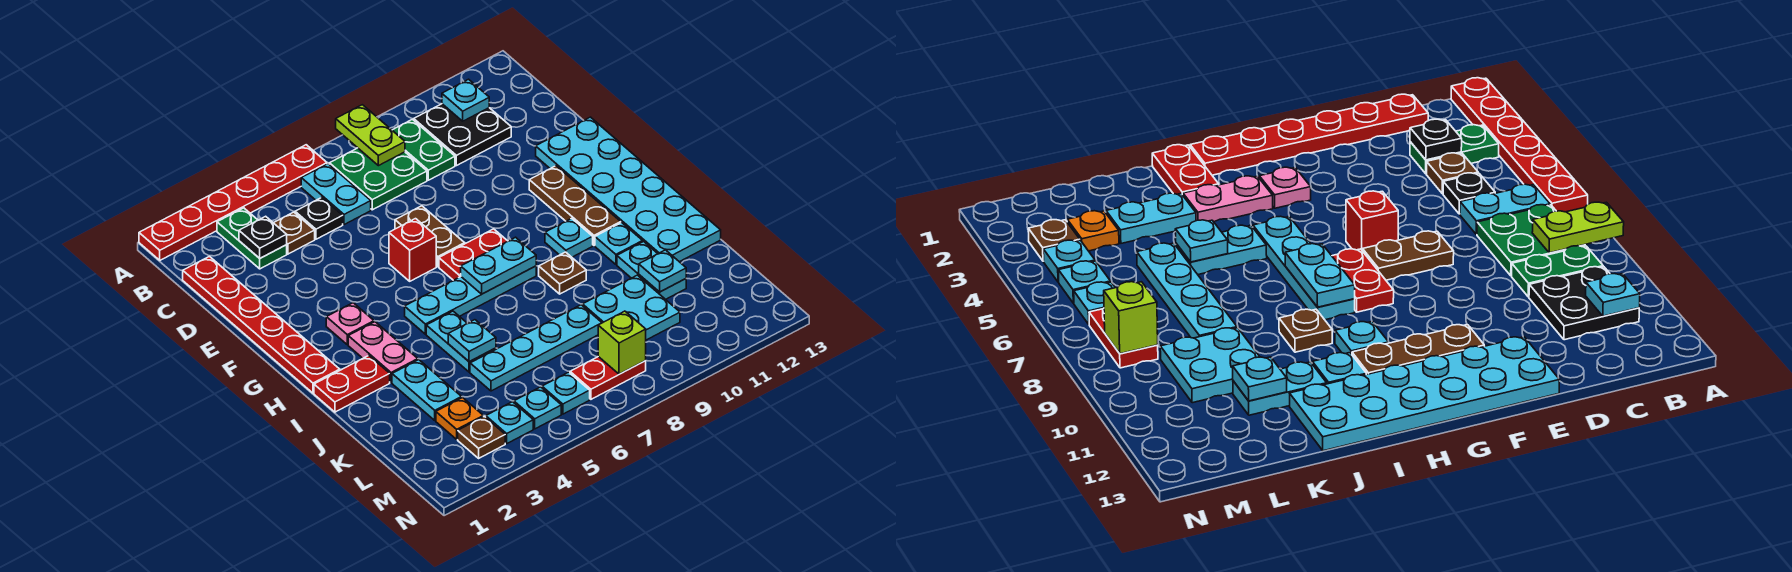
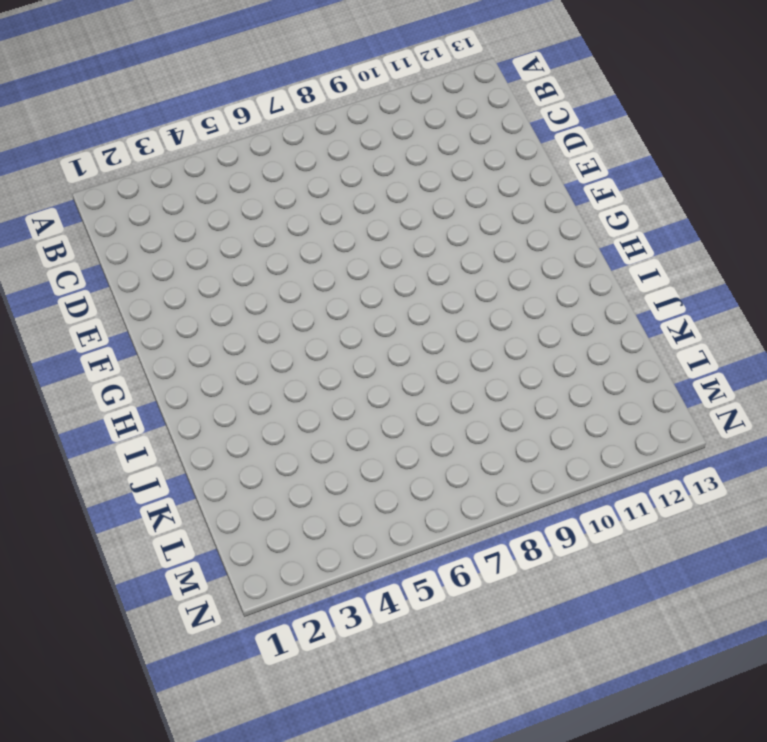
none -> red plate A1:A6 level 1
none -> green plate B3:C3 level 1
none -> cyan plate B6:C6 level 1
none -> green plate B7:C8 level 1

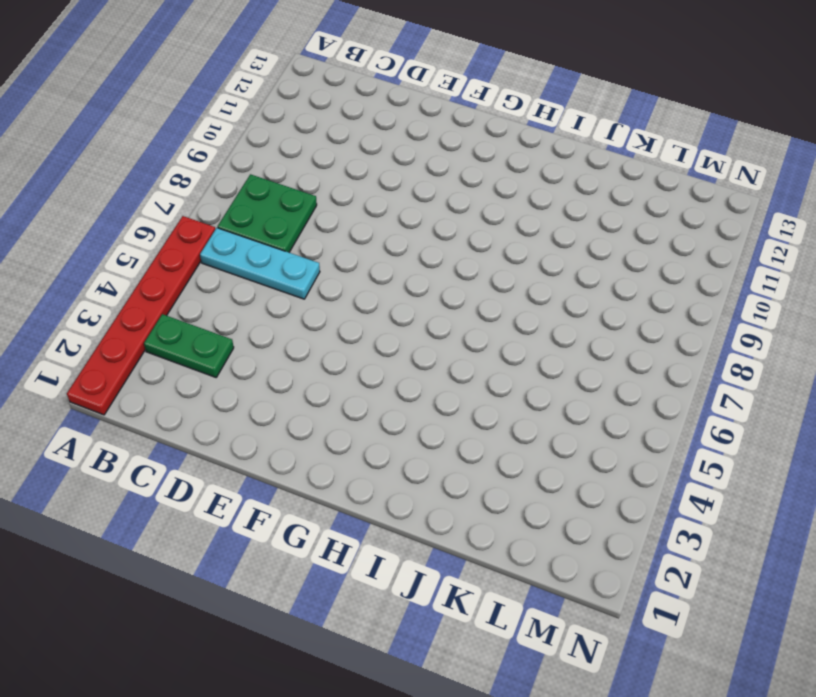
cyan plate B6:D6 level 1 -> cyan plate B6:C6 level 1
none -> green plate B9:C9 level 1
none -> black plate B10:C11 level 1
none -> red plate C1:H1 level 1
none -> brown plate C4 level 1

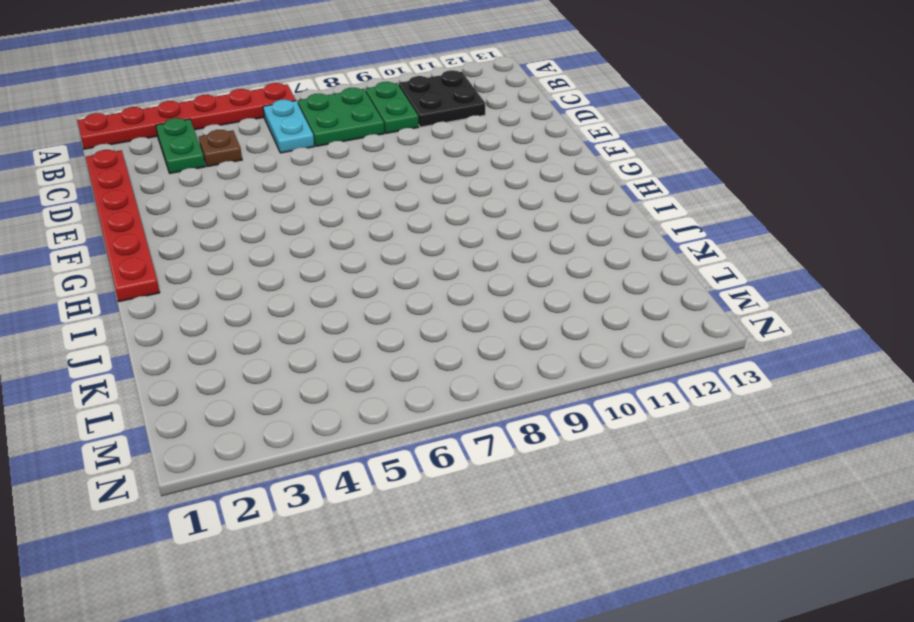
none -> black plate C5 level 1
none -> brown plate E7:F7 level 1
none -> cyan plate E12:J13 level 1
none -> red brick F6 level 1

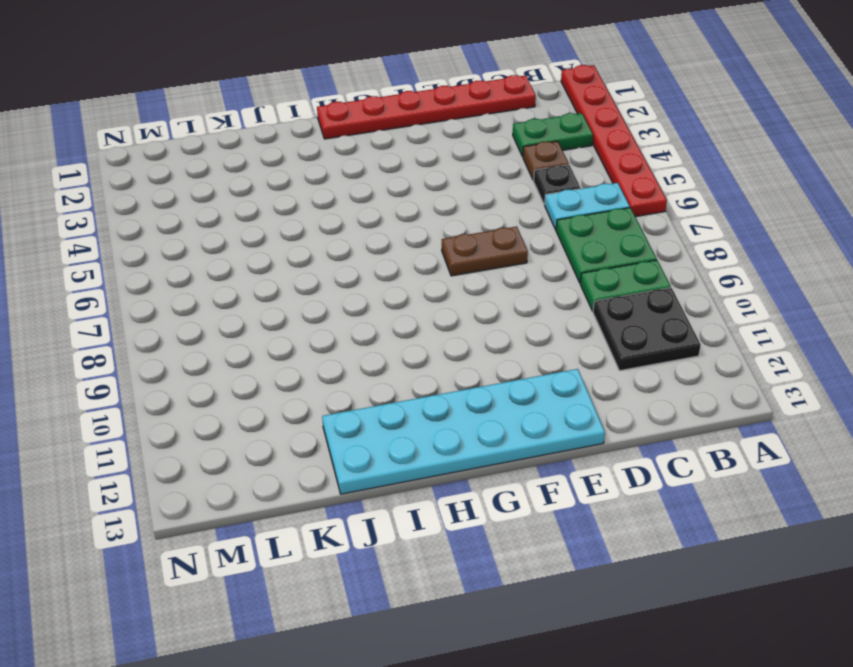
none -> red brick F6 level 1
none -> brown plate F11:H11 level 1
none -> pink plate G3 level 1
none -> red plate G7:G8 level 1

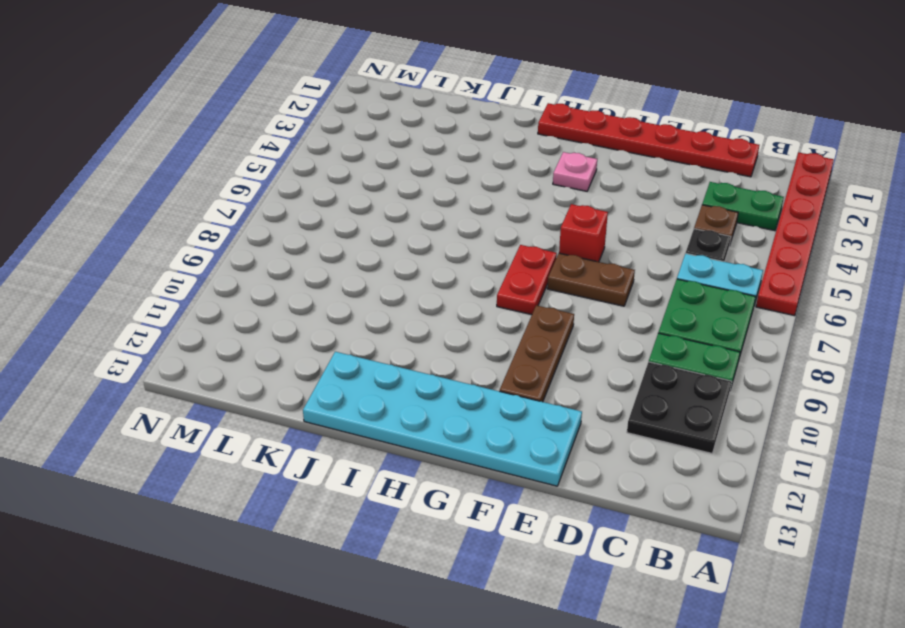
brown plate F9:F11 level 1 -> brown plate F11:H11 level 1
none -> pink plate H3:I3 level 1
none -> cyan plate H5:H8 level 1
none -> cyan plate H10 level 1
none -> red plate I1:I2 level 1

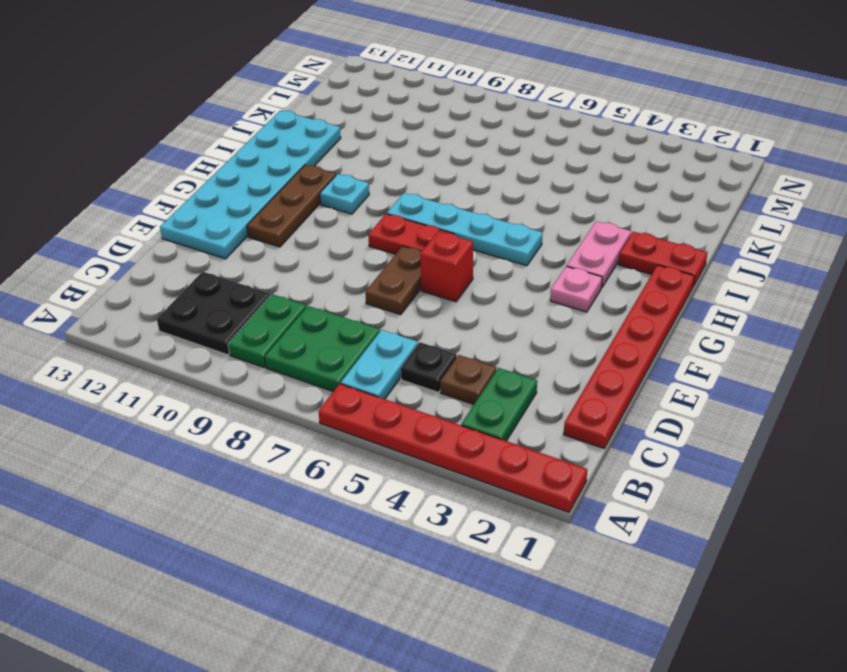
none -> cyan plate I5:J5 level 1
none -> brown plate I9 level 1
none -> cyan plate I11 level 1
none -> cyan plate J3:K3 level 1

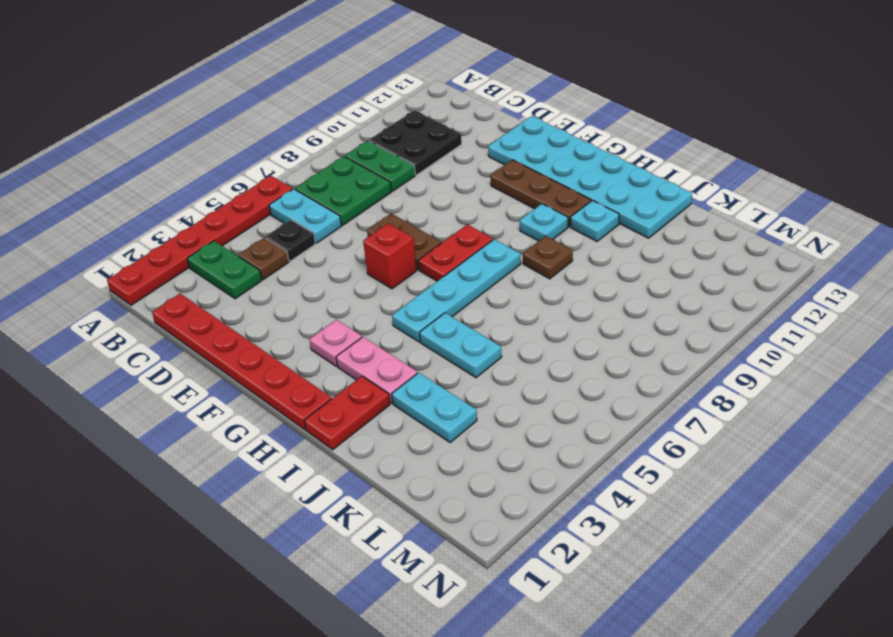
none -> cyan plate J11:K11 level 1
none -> cyan plate K5:K8 level 1
none -> cyan plate K9:L10 level 1
none -> orange plate L3 level 1

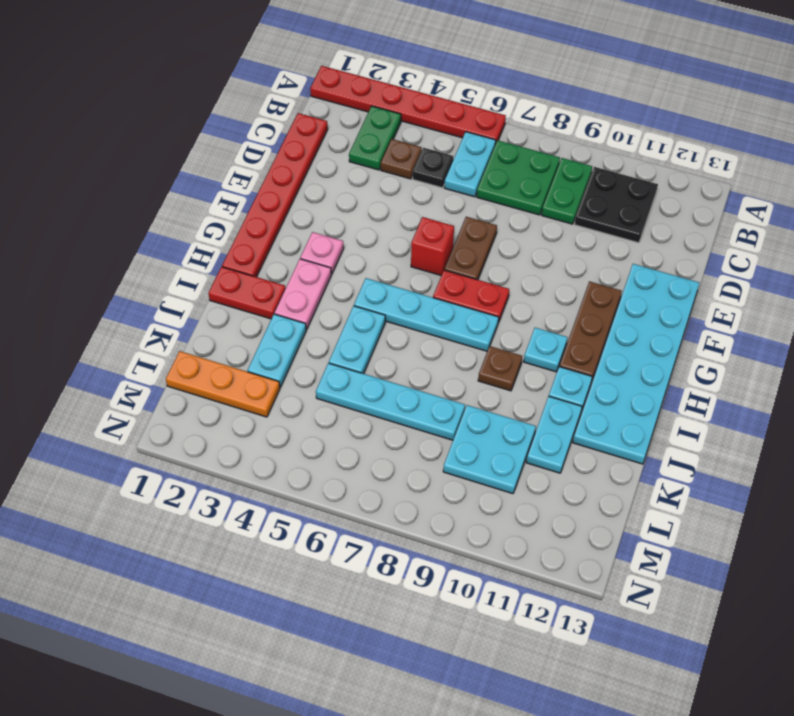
orange plate L1:L3 level 1 -> orange plate L3 level 1
none -> brown plate M3 level 1
none -> cyan plate M4 level 1
none -> cyan plate M5 level 1
none -> cyan plate M6 level 1

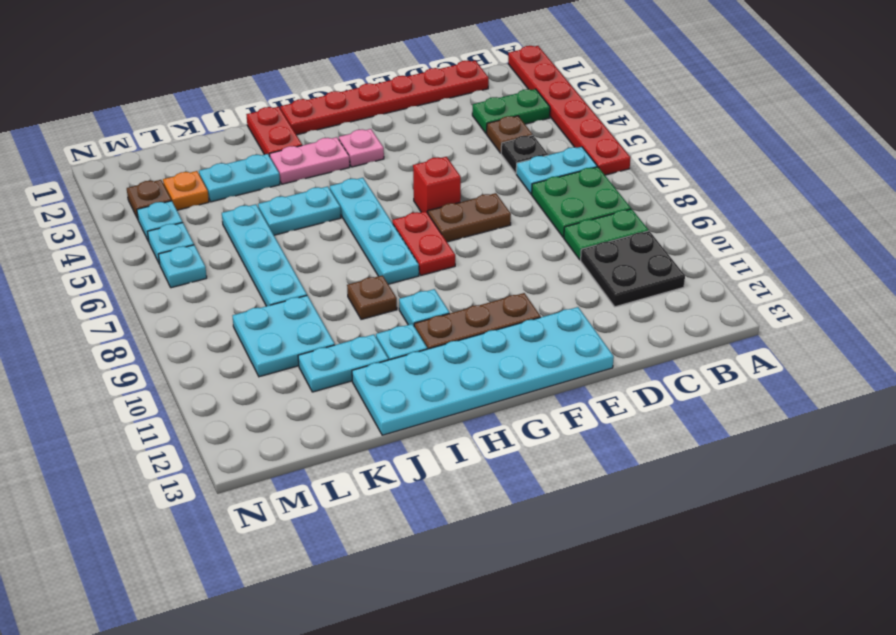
none -> red plate M7:M8 level 1
none -> lime plate A8:B8 level 2
none -> cyan plate B11 level 2
none -> black plate C3 level 2

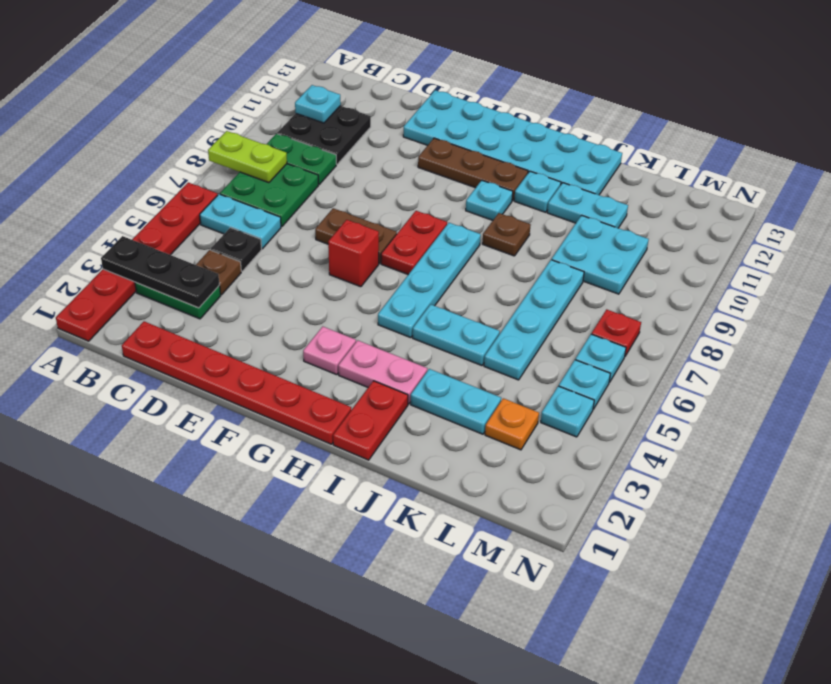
black plate A3:C3 level 2 -> black plate C3 level 2
red plate M7 level 1 -> red plate M7:M8 level 1
none -> brown plate M3 level 1
none -> cyan plate H7:H8 level 2
none -> cyan plate J5 level 2
none -> cyan plate K11 level 2

